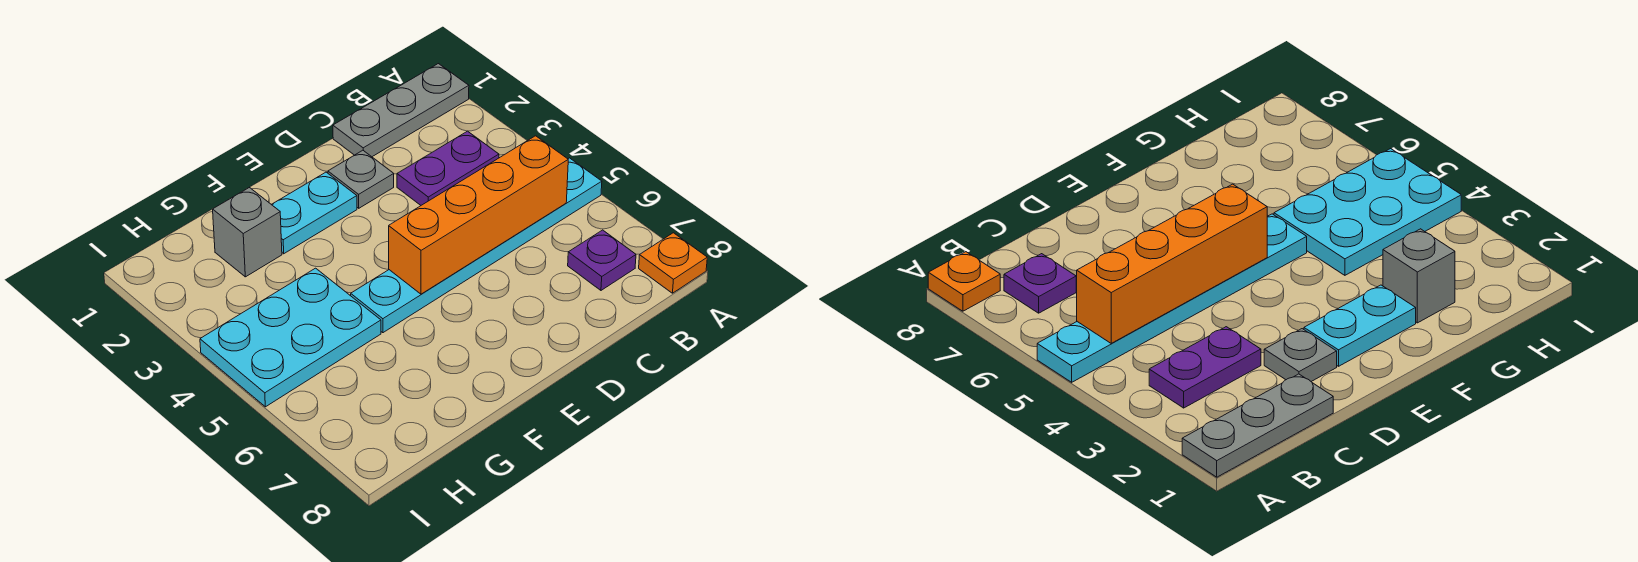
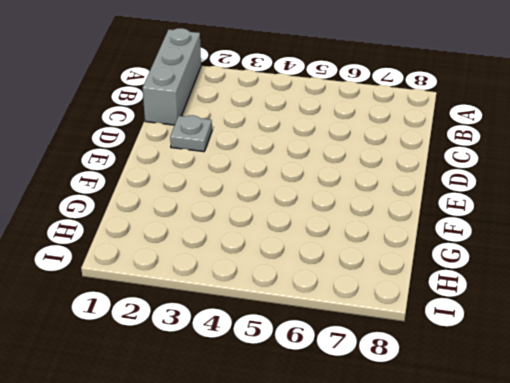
grey brick A1:C1 level 1 -> grey plate A1:C1 level 1
none -> cyan plate A5:F5 level 1
none -> orange plate A8 level 1

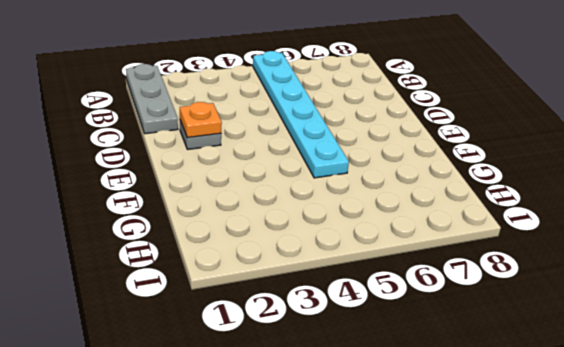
orange plate D2 level 2 -> orange plate A8 level 1
none -> purple plate B3:C3 level 1
none -> purple plate B7 level 1

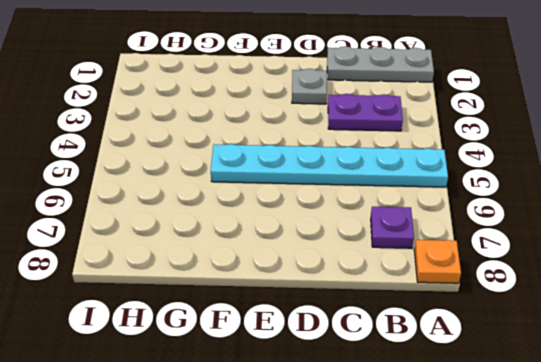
none -> cyan plate E2:F2 level 1
none -> grey brick G2 level 1

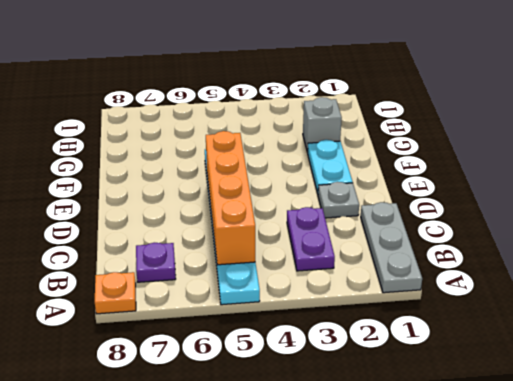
none -> cyan plate G4:I5 level 1

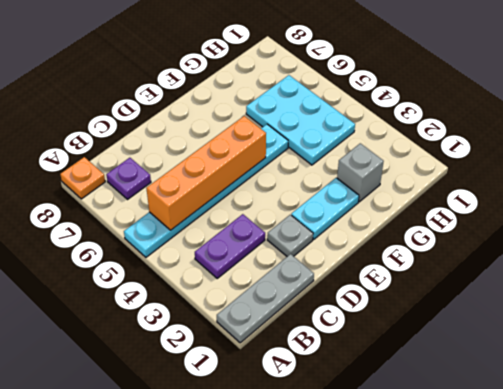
cyan plate G4:H6 level 1 -> cyan plate G4:I5 level 1

